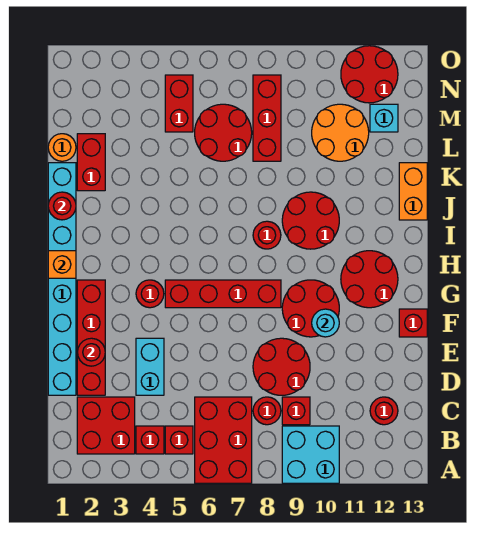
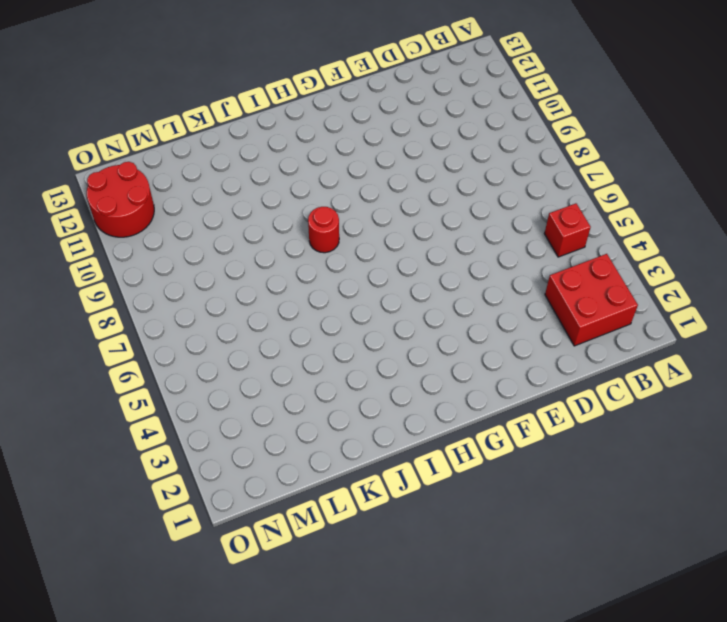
none -> red brick A6:C7 level 1
none -> cyan brick A9:B10 level 1
none -> red brick B4 level 1
none -> red round brick C8 level 1

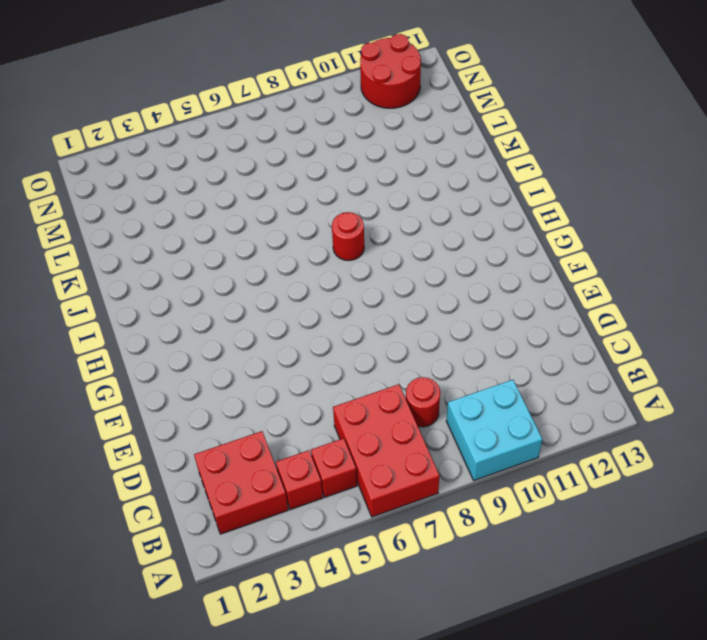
none -> red brick C9 level 1
none -> red round brick C12 level 1
none -> cyan brick D1:K1 level 1
none -> red brick D2:G2 level 1

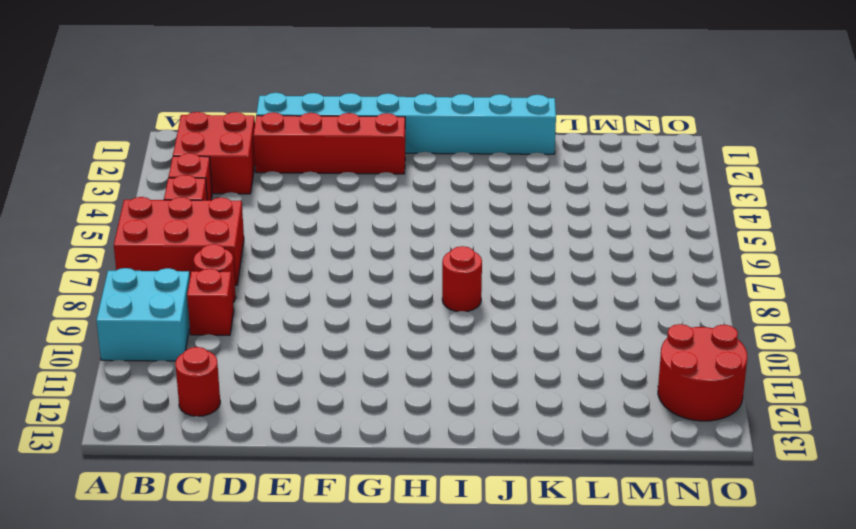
none -> cyan brick D4:E4 level 1
none -> red round brick D8:E9 level 1
none -> red round brick F9:G10 level 1
none -> red brick F13 level 1

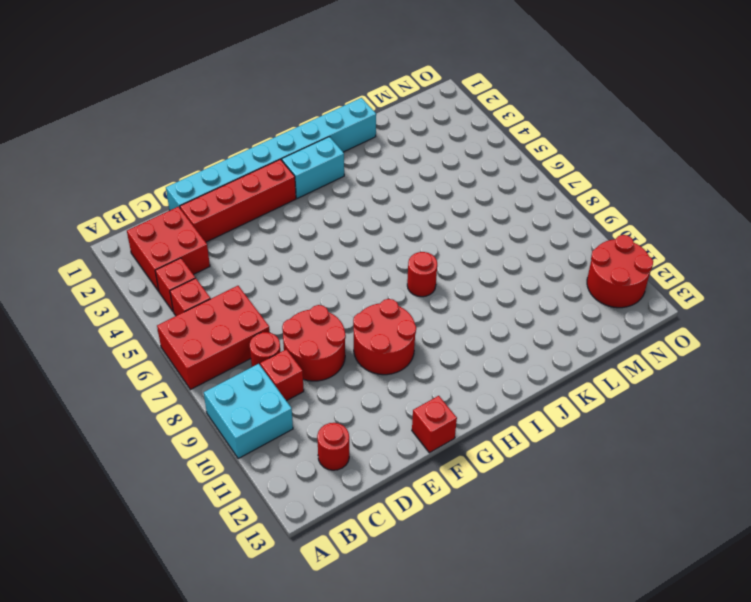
cyan brick H2:I2 level 1 -> cyan brick D4:E4 level 1
none -> red round brick G4 level 1
none -> red brick G5:G8 level 1
none -> red round brick G11:H12 level 1
none -> red round brick I9:J10 level 1

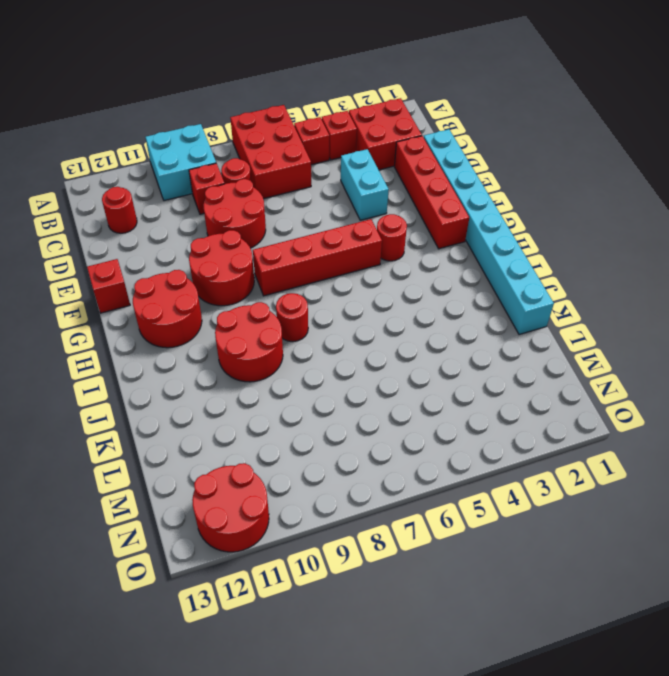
none -> orange brick J13:K13 level 1
none -> red brick K2:L2 level 1
none -> orange round brick L1 level 1
none -> red round brick L6:M7 level 1

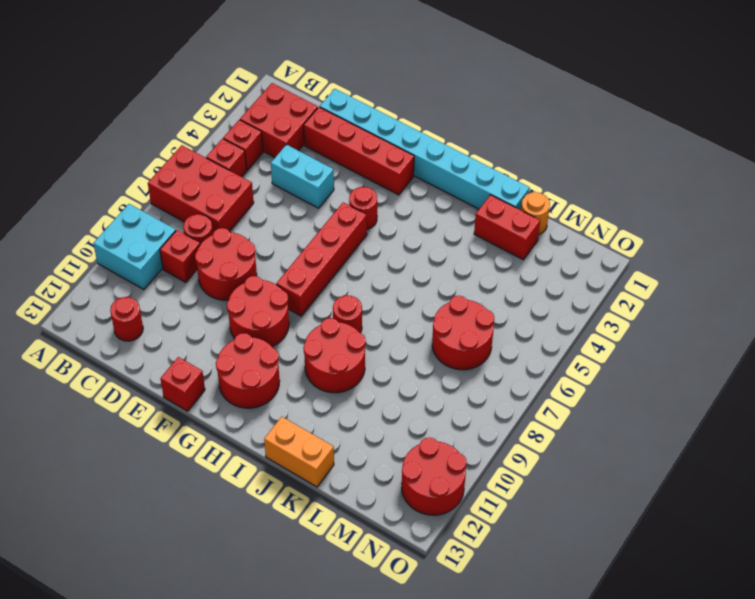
none -> red brick L8:N8 level 1
none -> orange round brick L10:M11 level 1
none -> red brick M5:N5 level 1
none -> cyan brick M12 level 1

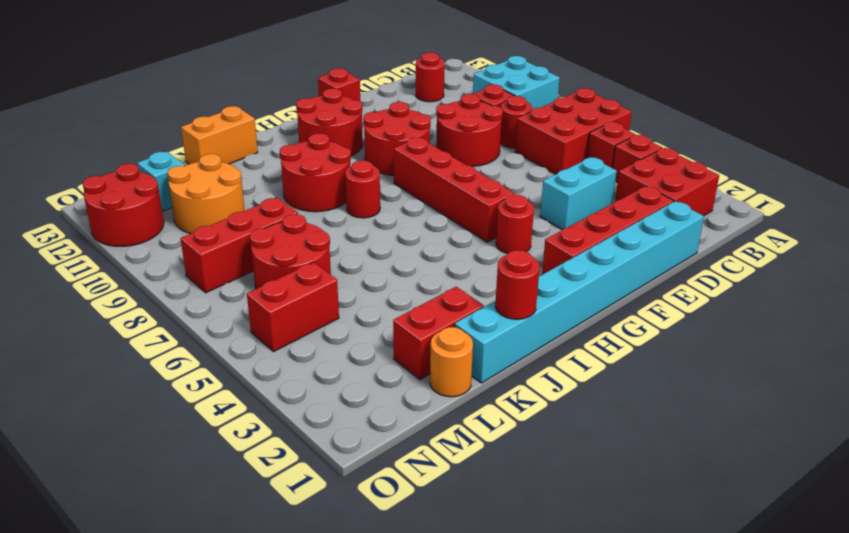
none -> red round brick E2 level 2
none -> cyan round brick F10 level 2
none -> orange brick H1 level 2

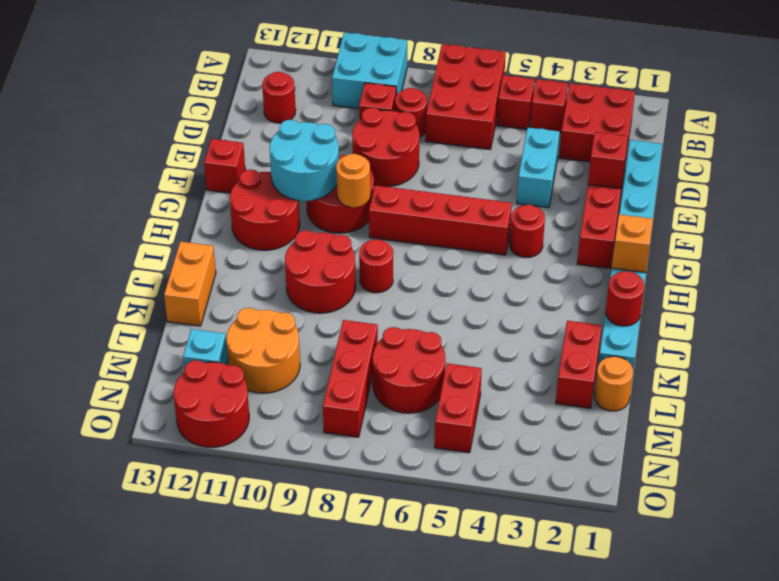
red brick E2 level 2 -> red round brick E2 level 2
cyan round brick F10:G11 level 2 -> cyan round brick F10 level 2
orange round brick G9 level 2 -> none

